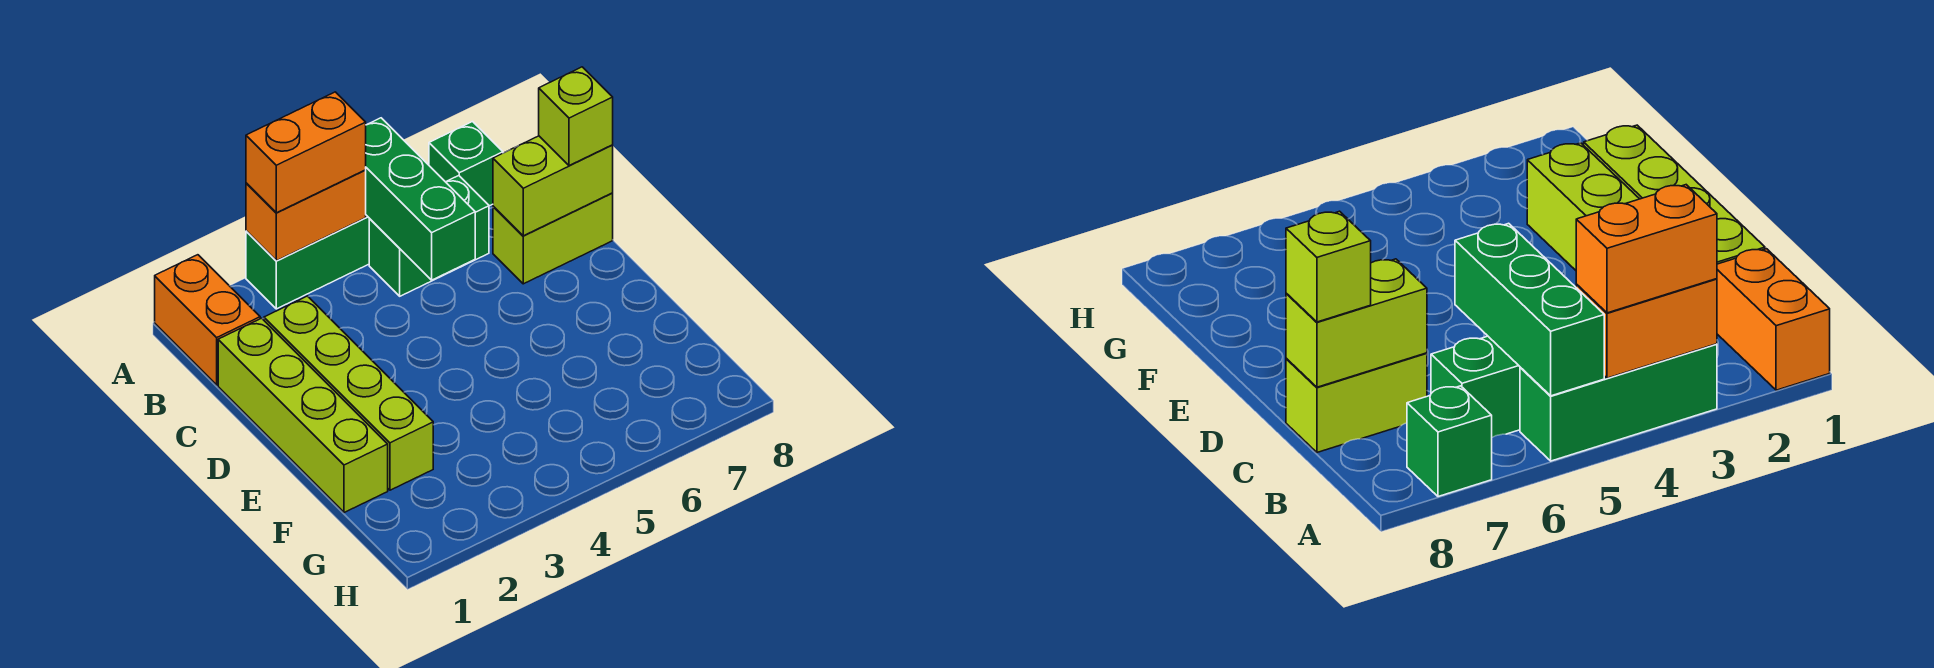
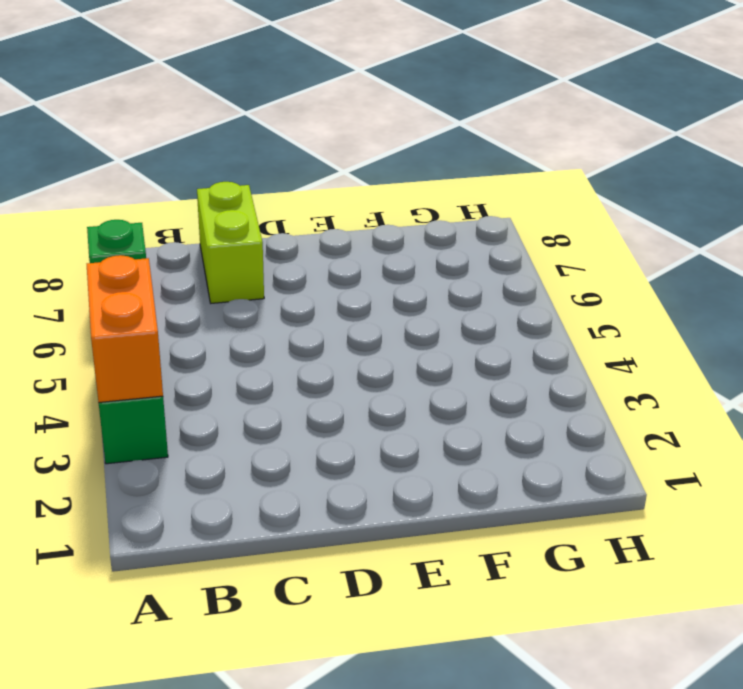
none -> orange brick A1:B1 level 1
none -> green brick B5:B6 level 1
none -> lime brick C1:F1 level 1

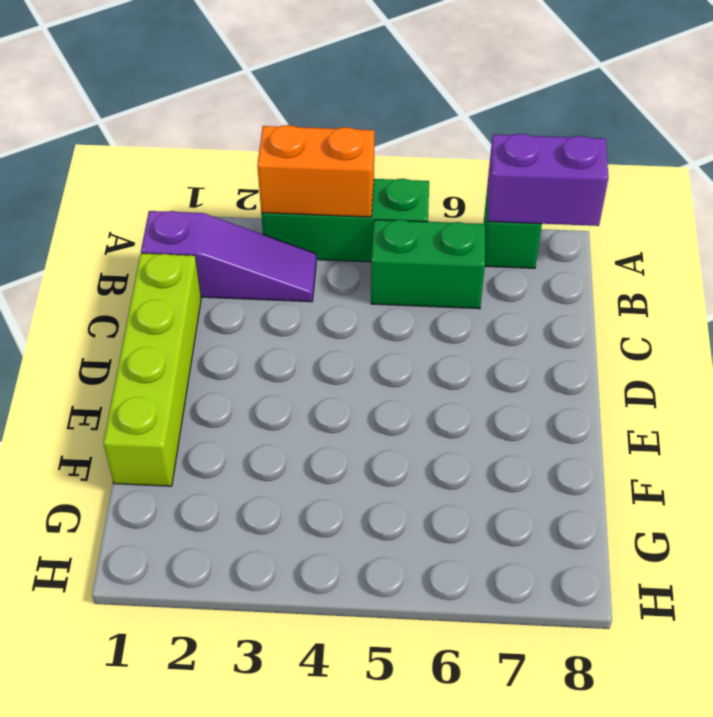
purple brick A7:A8 level 2 -> none
purple slope B1:B3 level 1 top 1 -> orange brick A1:B1 level 1
none -> lime brick C2:F2 level 1
none -> lime brick C7:C8 level 1
none -> green brick A5:C5 level 2

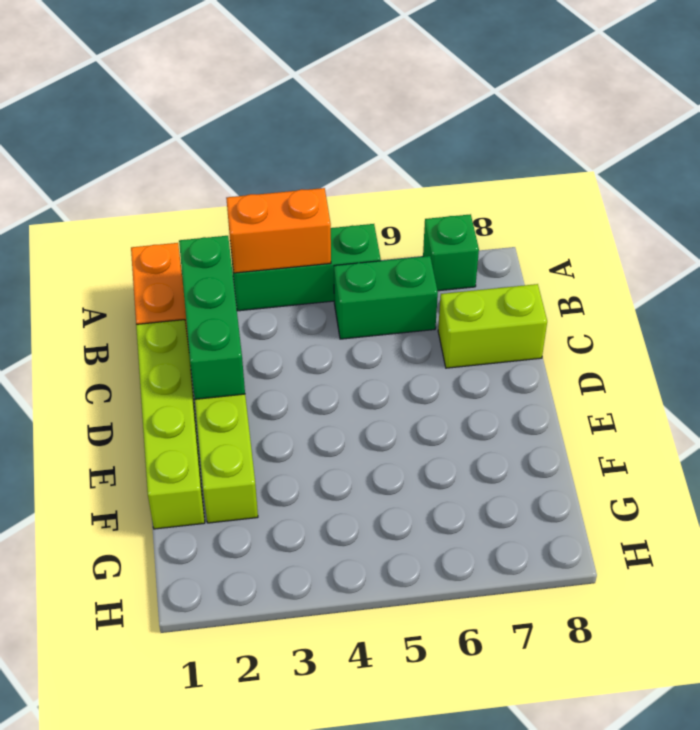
green brick B2:D2 level 2 -> green brick A5:C5 level 2
none -> lime brick C7:C8 level 2
none -> orange brick A3:A4 level 3
none -> lime brick C8 level 3

